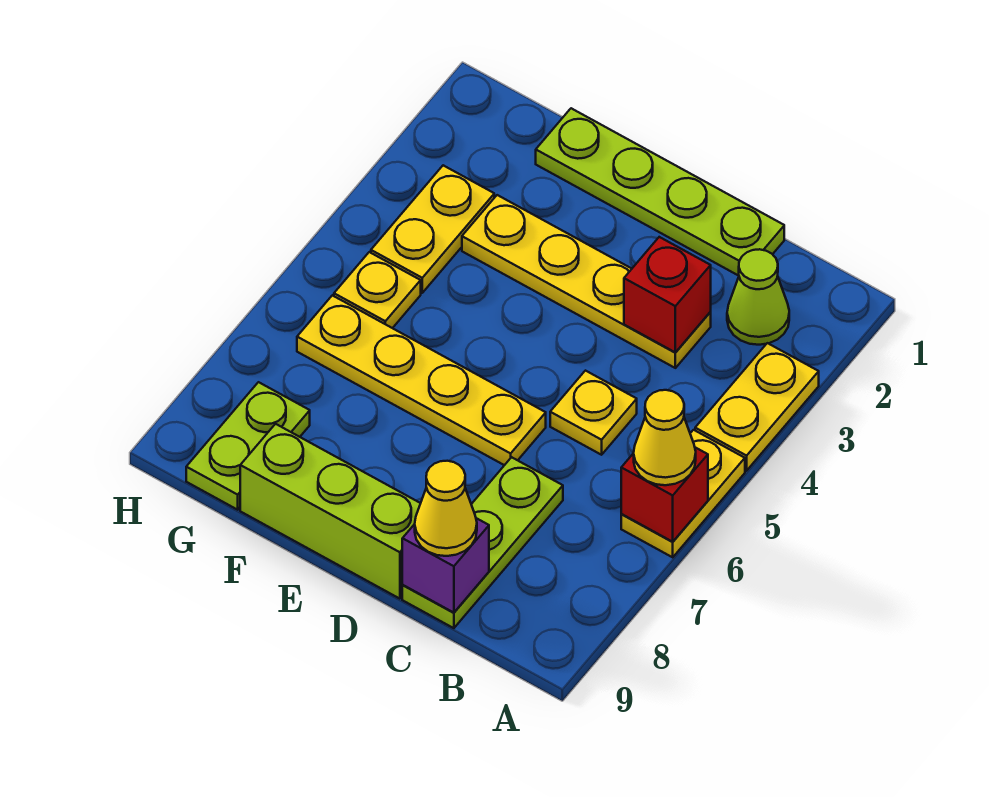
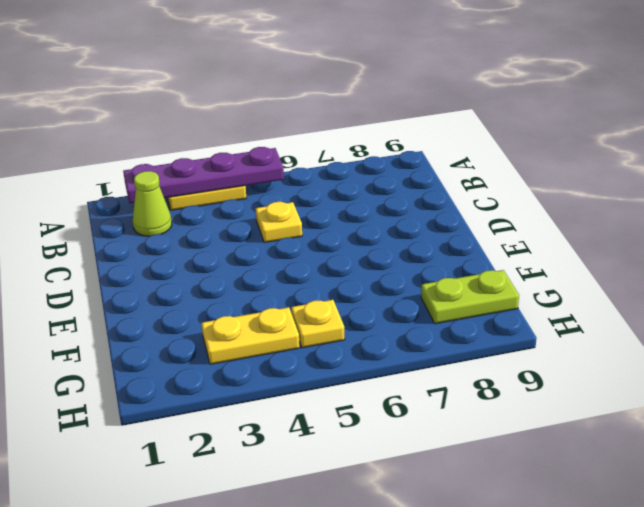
purple plate A2:A5 level 2 -> none
none -> yellow plate A5:A6 level 1
none -> lime plate C1:F1 level 1
none -> yellow plate C3:F3 level 1

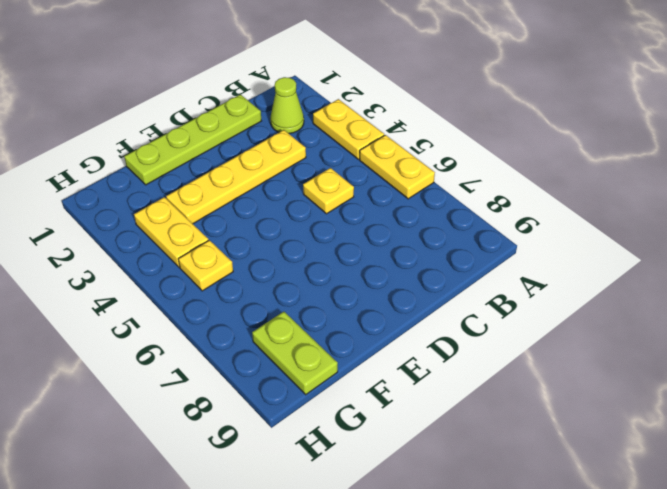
none -> lime plate C7:C9 level 1
none -> yellow plate D6:G6 level 1
none -> lime brick D9:F9 level 1

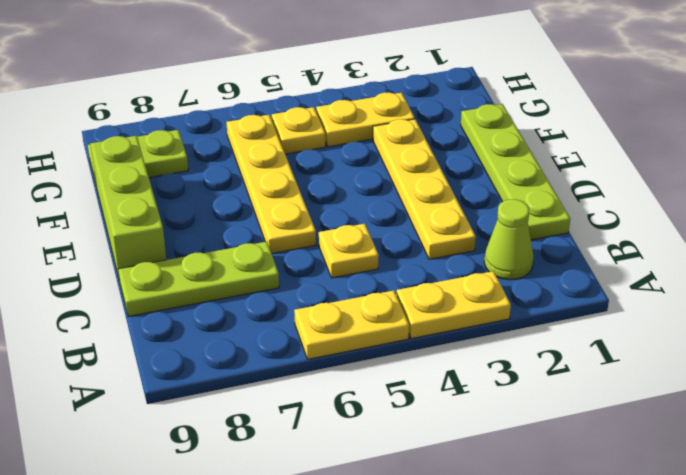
none -> red brick A6 level 2
none -> red brick C3 level 2
none -> purple brick C9 level 2

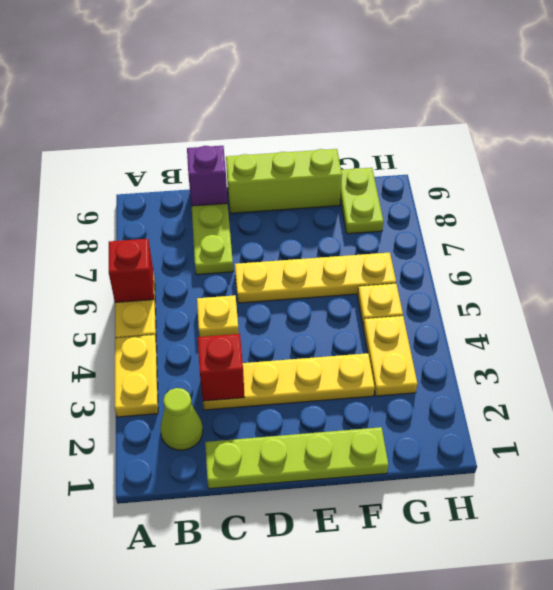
none -> yellow cone A6 level 3
none -> yellow cone C9 level 3

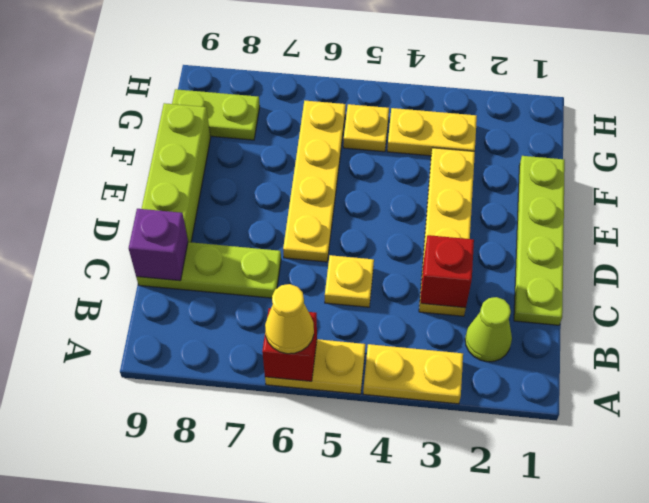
none -> yellow cone C9 level 3

